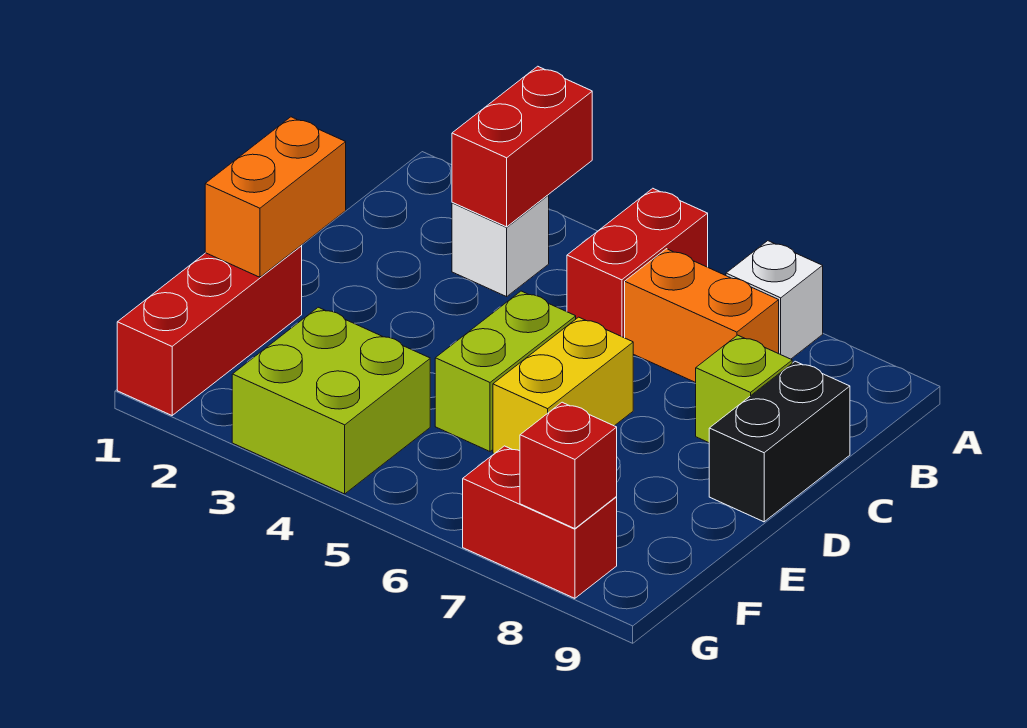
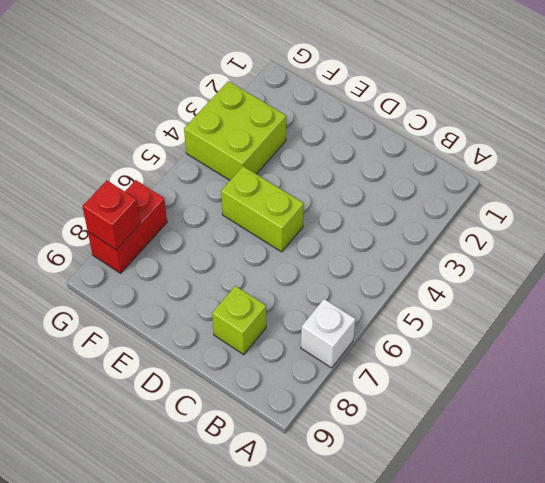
none -> red brick A5:B5 level 1
none -> white brick B3 level 1
none -> orange brick B6:B7 level 1

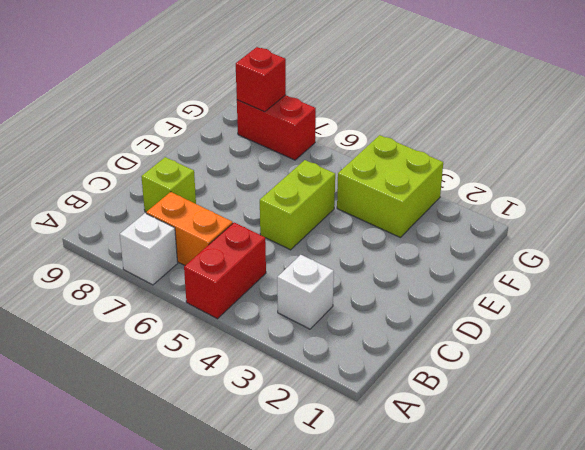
none -> black brick C9:D9 level 1
none -> yellow brick D6:E6 level 1
none -> red brick E1:G1 level 1

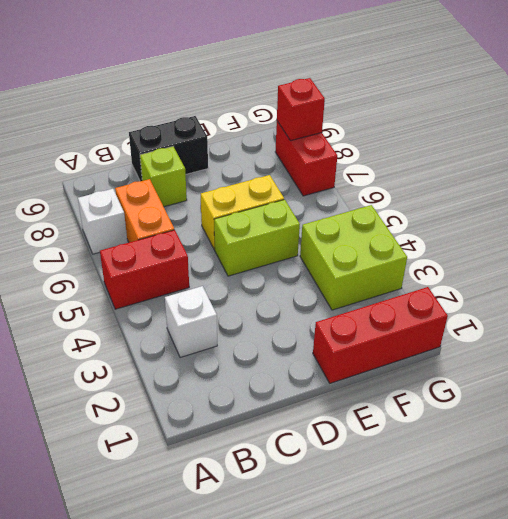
none -> red brick A3:B3 level 2
none -> orange brick D1:E1 level 2

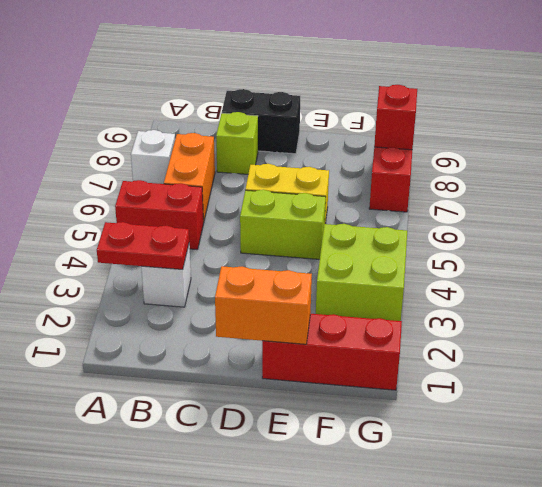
red plate A3:B3 level 2 -> red brick A3:B3 level 2

